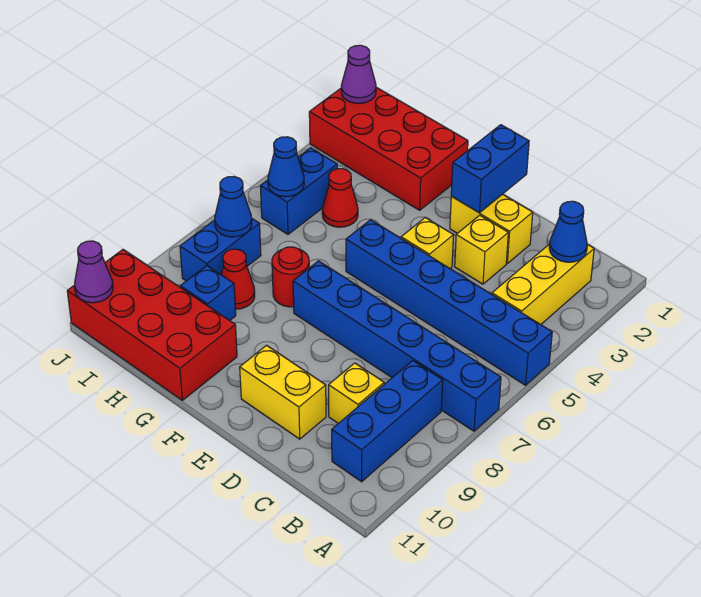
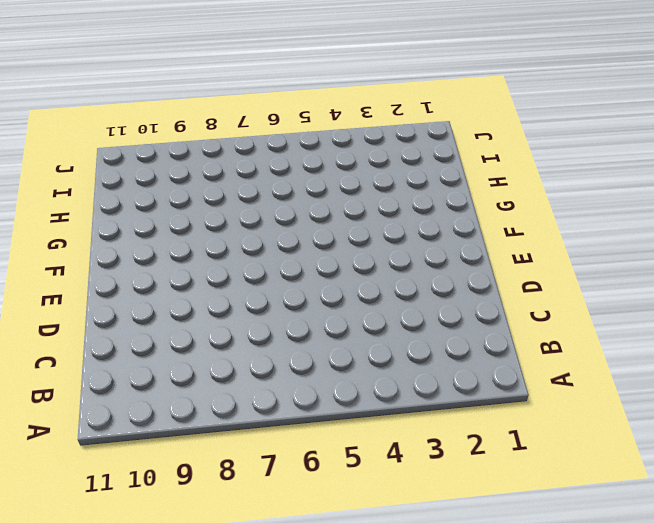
none -> blue brick A5:F5 level 1
none -> blue brick A7:F7 level 1
none -> yellow brick B2:B4 level 1

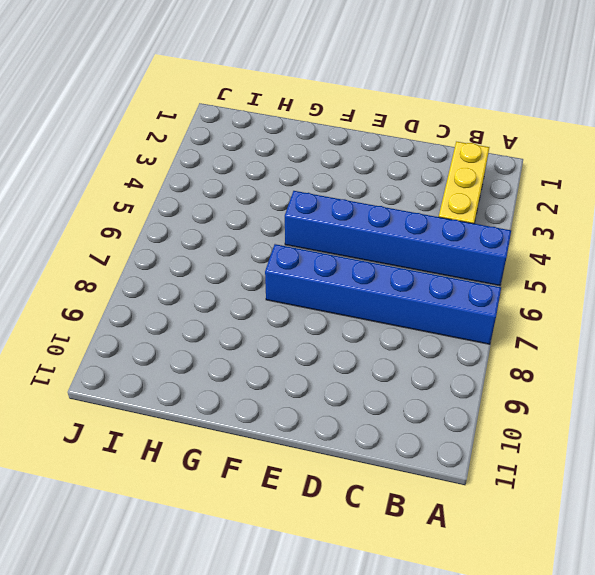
none -> blue brick B8:B10 level 1
none -> yellow brick C9 level 1
none -> yellow brick D2:E2 level 1

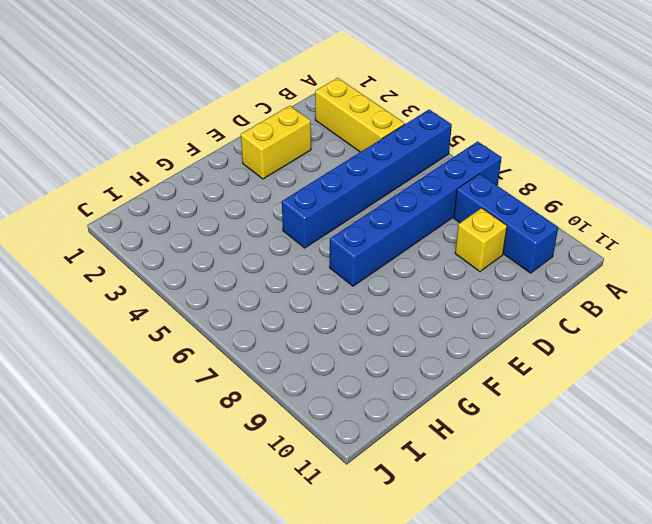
none -> yellow brick D3 level 1
none -> yellow brick D10:E10 level 1
none -> yellow brick E4 level 1

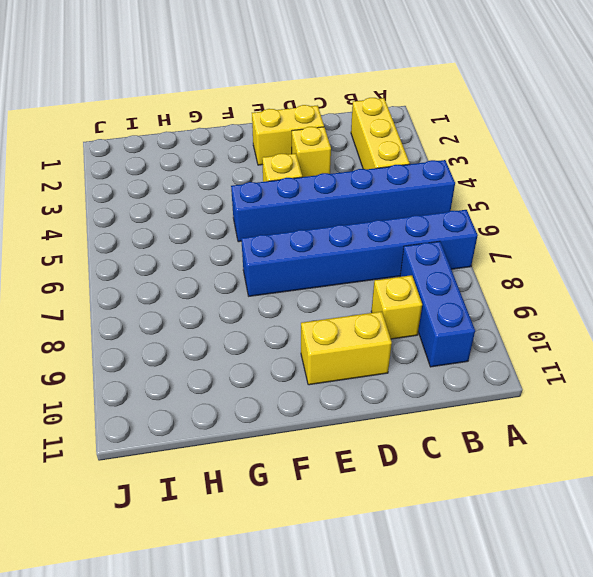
none -> red brick G1:J2 level 1
none -> red round brick G7 level 1
none -> red brick G10:J11 level 1

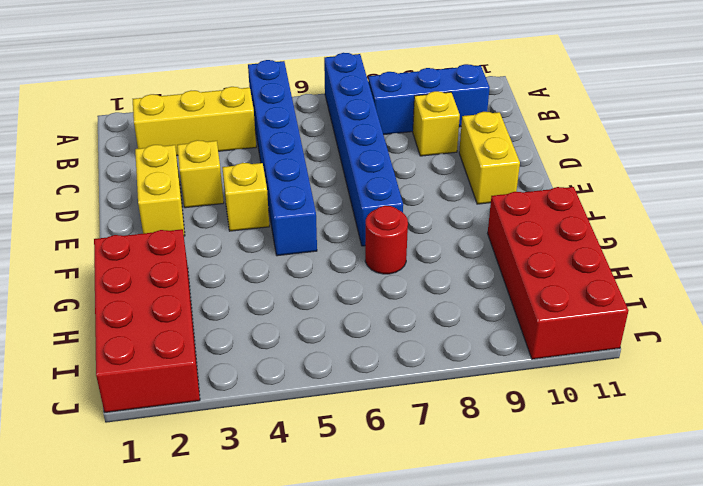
none -> red cone H4 level 1
none -> red cone H8 level 1
none -> blue brick H9 level 1

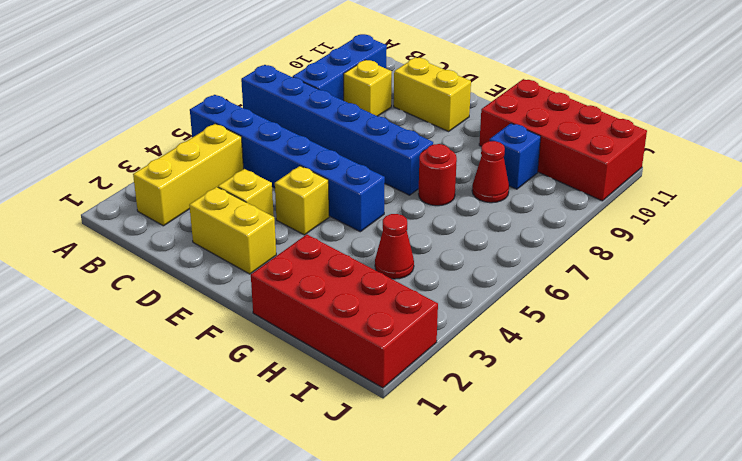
none -> blue brick I4:I5 level 1
none -> blue brick I7:I8 level 1
none -> blue cone B2 level 2

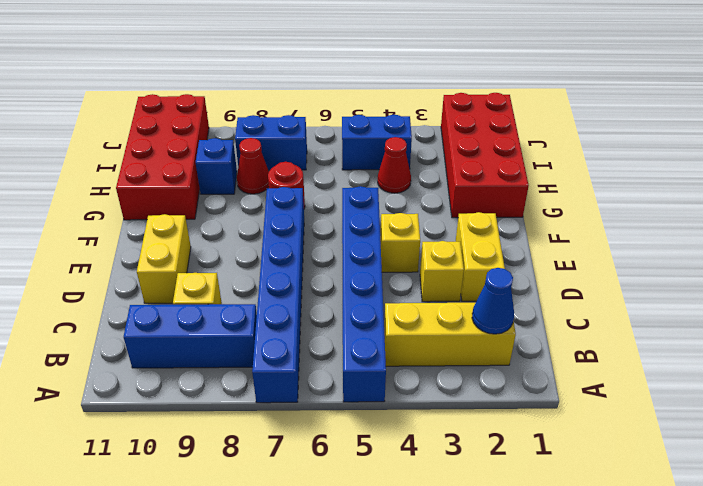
none -> blue brick E1:E2 level 2
none -> blue cone I5 level 2
none -> blue cone I7 level 2

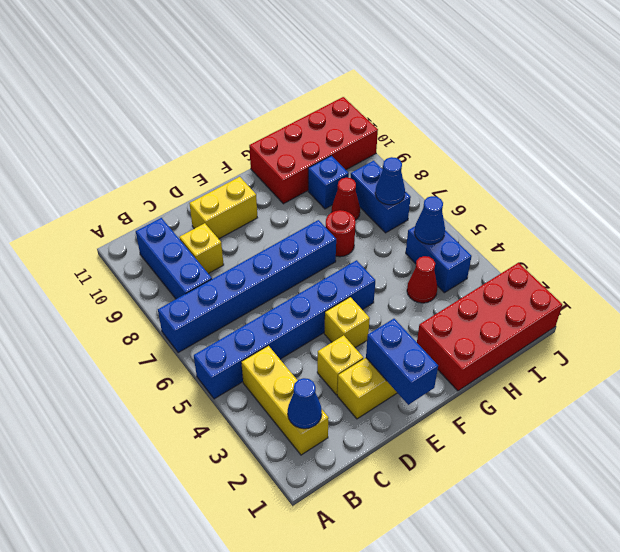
none -> purple cone J1 level 2
none -> purple cone J11 level 2

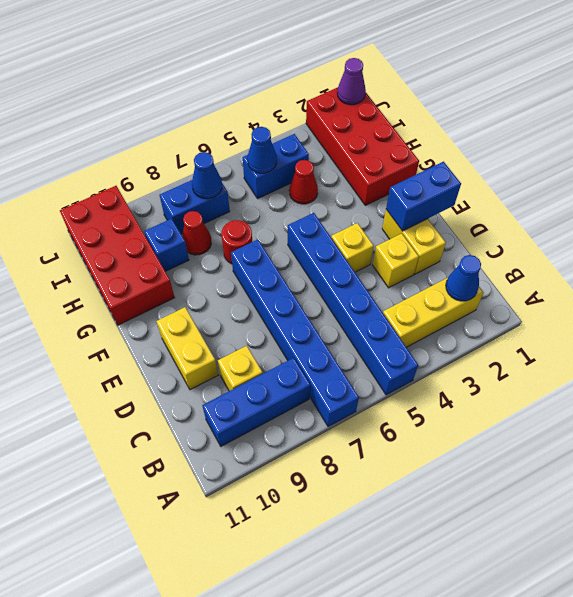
none -> purple cone J11 level 2

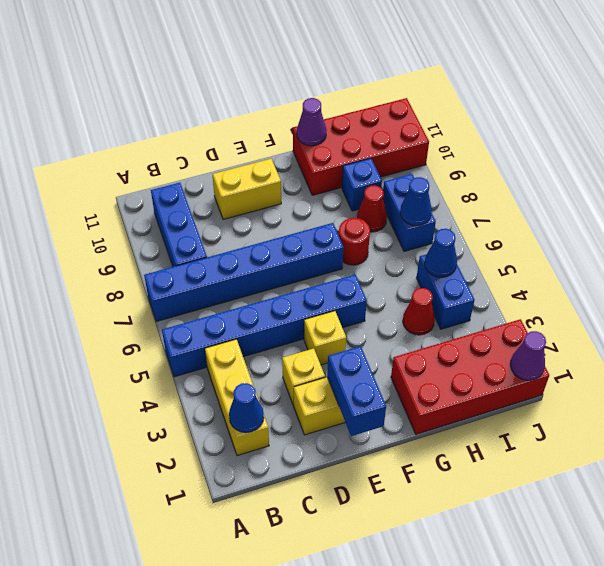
purple cone G11 level 2 -> purple cone J11 level 2
none -> yellow brick C9 level 1

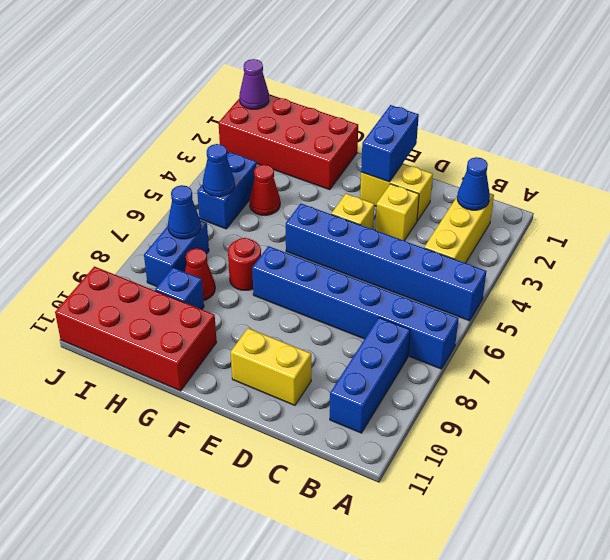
none -> yellow brick C9 level 1
none -> purple cone J11 level 2

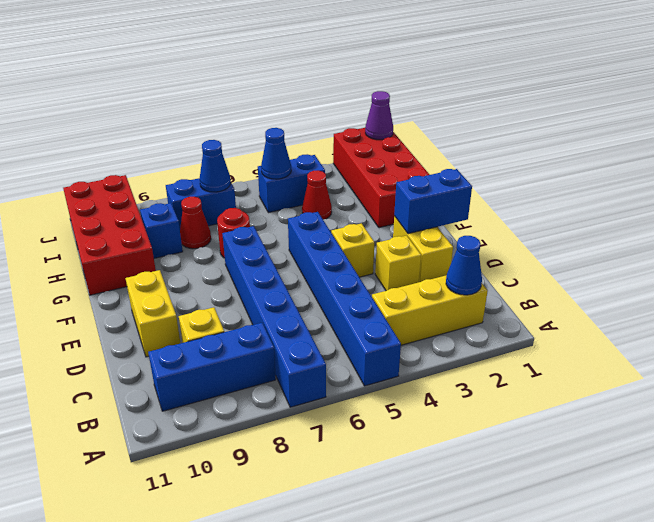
none -> purple cone J11 level 2

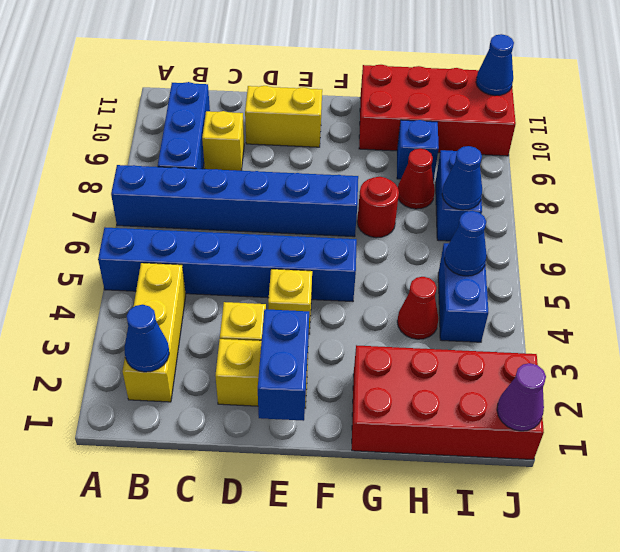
blue cone J11 level 2 -> purple cone J11 level 2

